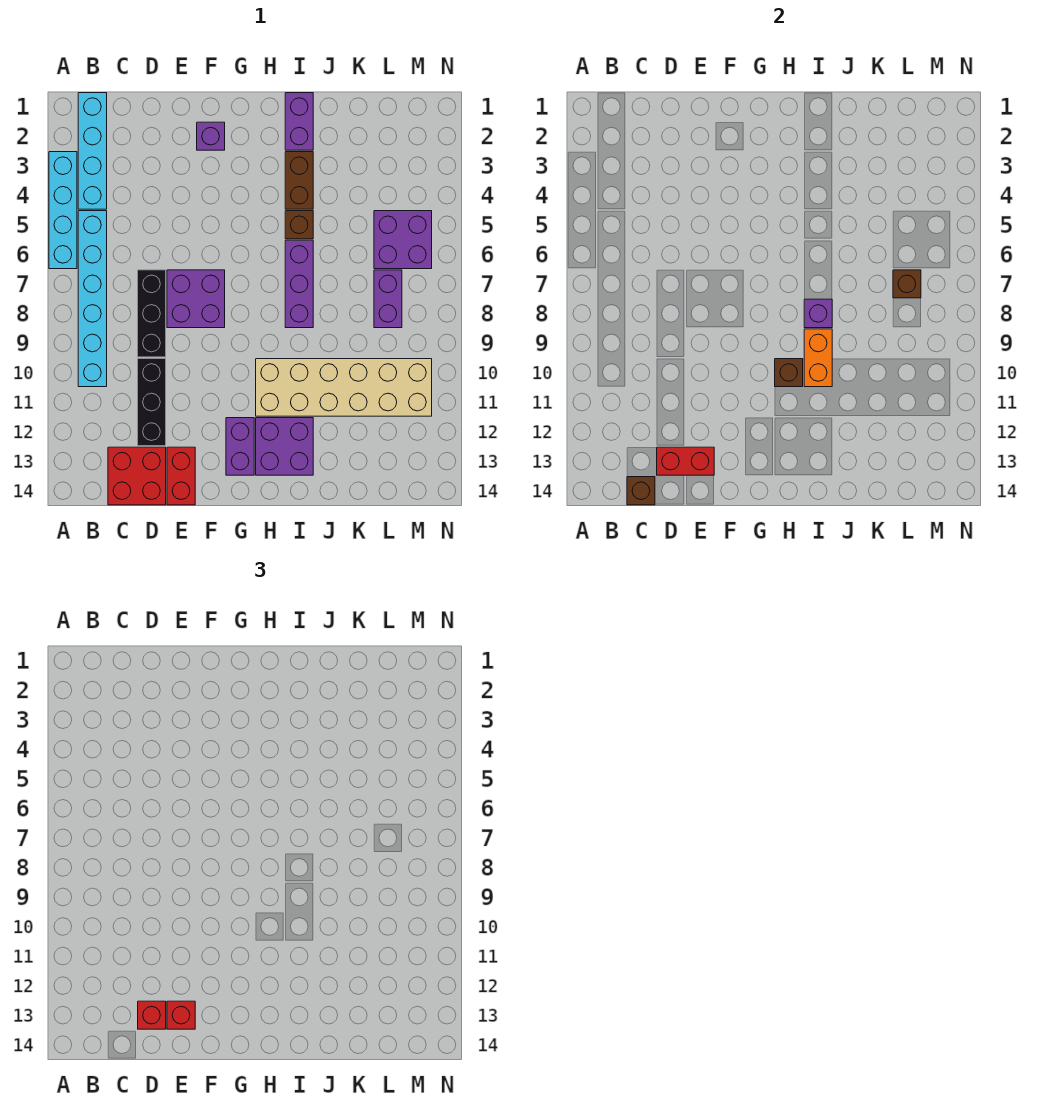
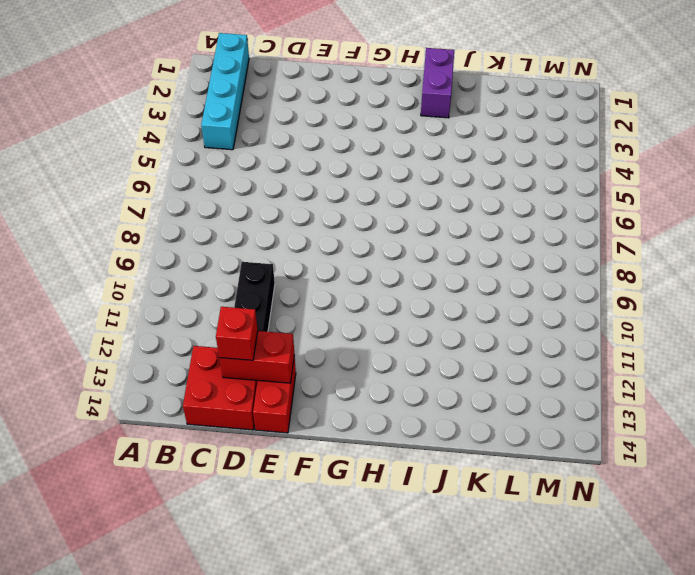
none -> cyan brick A3:A6 level 1
none -> cyan brick B5:B10 level 1
none -> black brick D7:D9 level 1

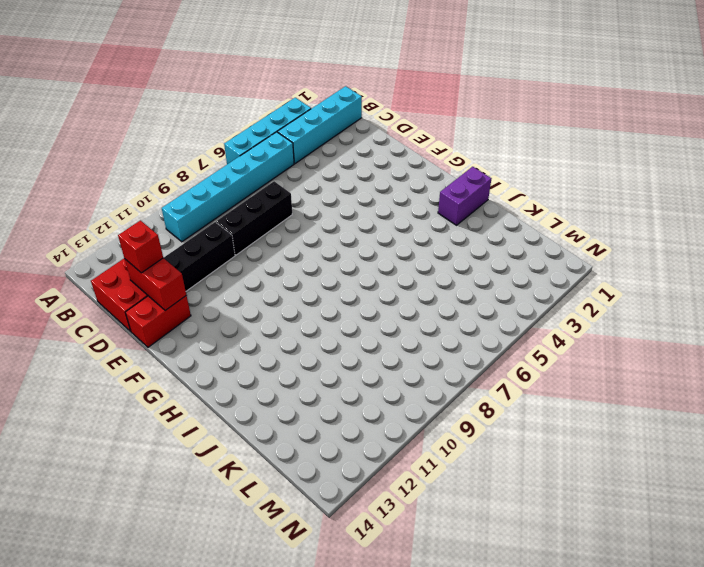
none -> purple brick E7:F8 level 1
none -> purple brick F2 level 1
none -> purple brick G12:G13 level 1

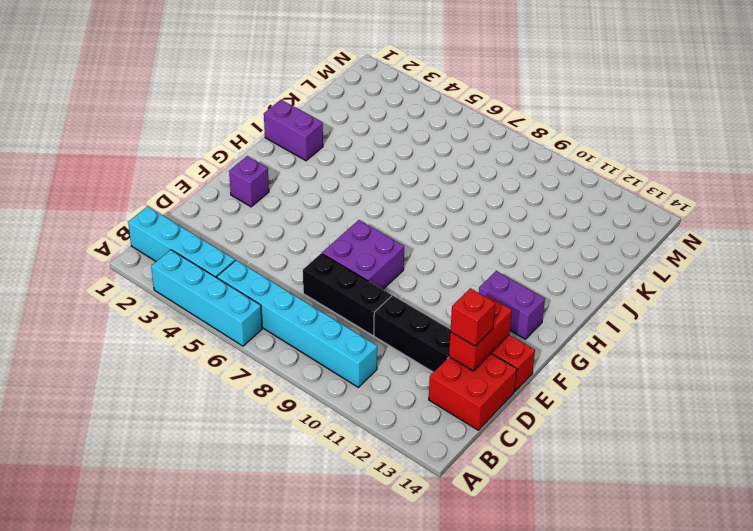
none -> tan brick H10:M11 level 1
none -> purple brick H12:I13 level 1
none -> brown brick I3:I4 level 1

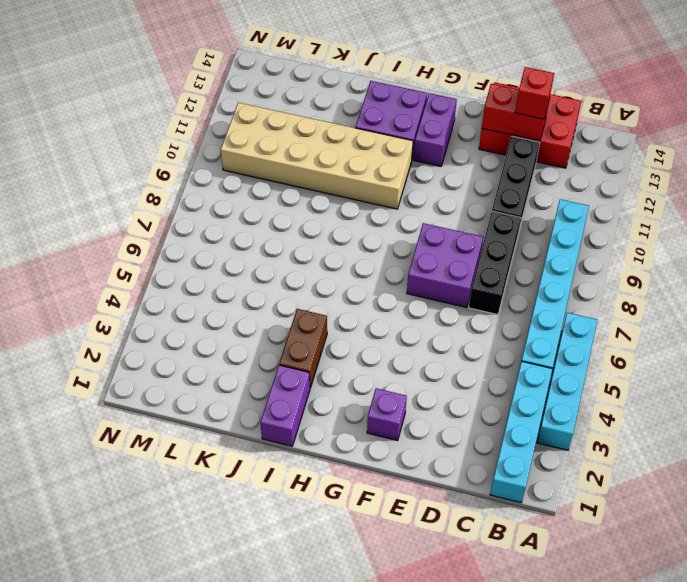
none -> brown brick I5 level 1
none -> purple brick I6:I8 level 1
none -> purple brick L5:M6 level 1

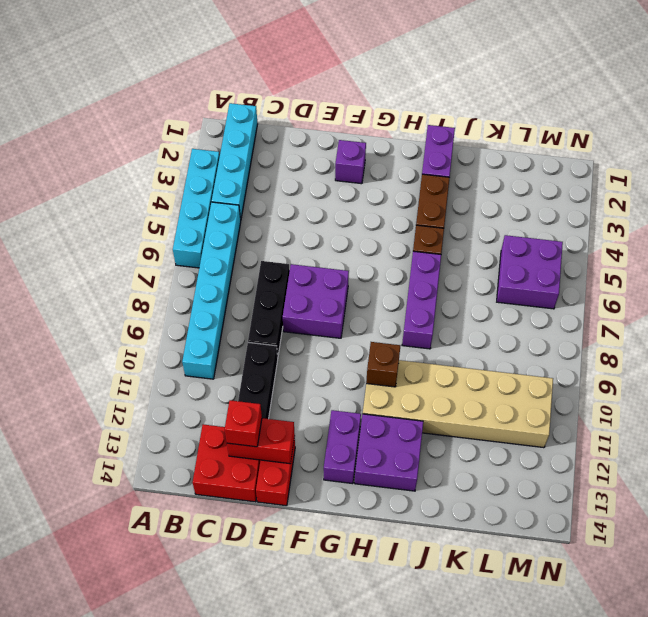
none -> purple brick L7:L8 level 1
none -> brown brick C14 level 2
none -> purple brick I8 level 2

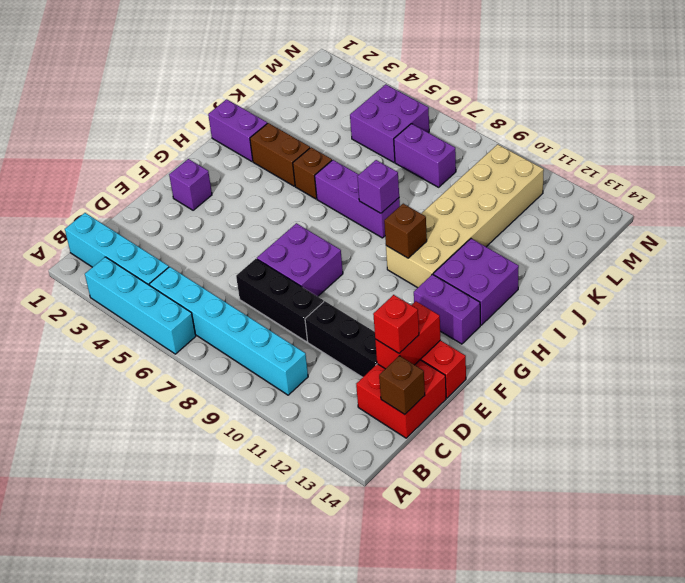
none -> orange brick I9:I10 level 2
none -> brown brick L7 level 2
none -> red brick E13 level 3

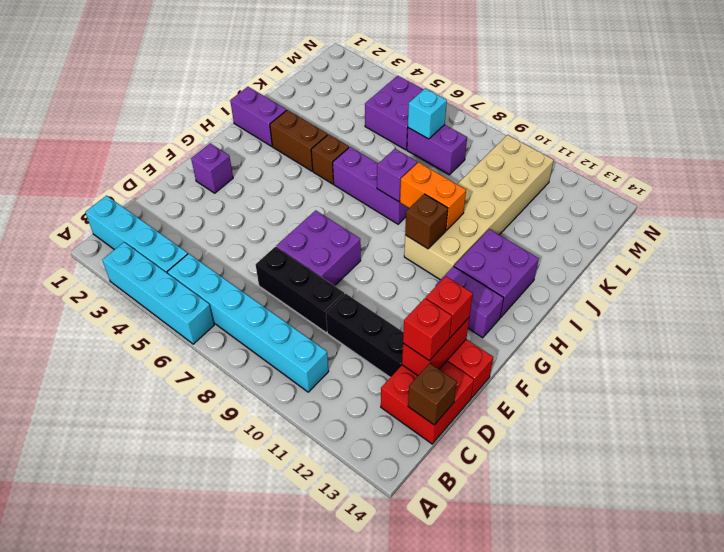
cyan brick L7 level 2 -> brown brick L7 level 2

